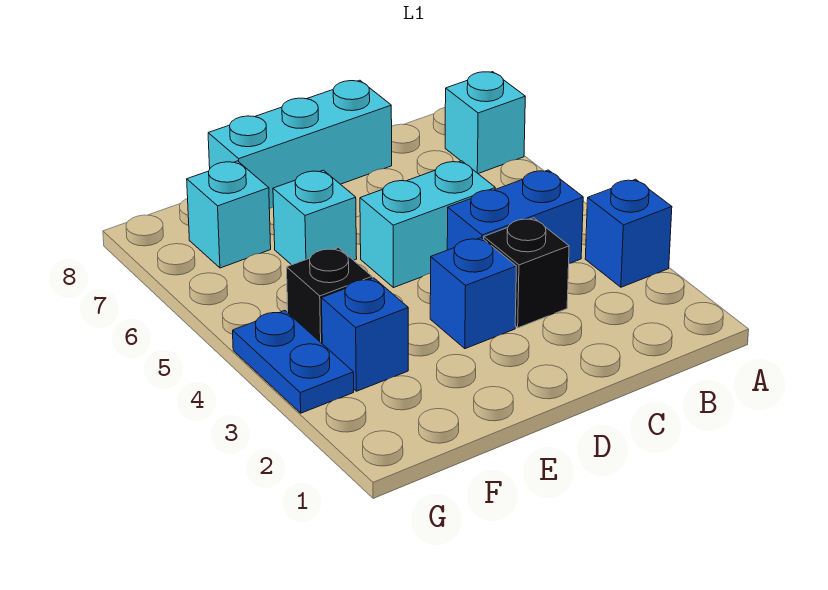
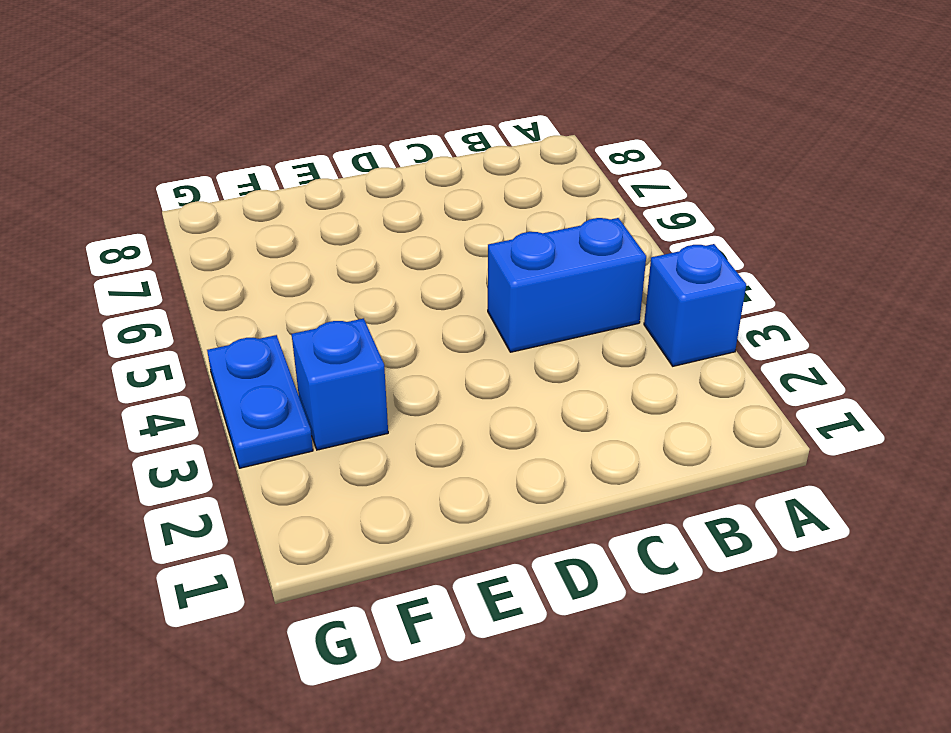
none -> cyan brick A7 level 1
none -> black brick C3 level 1
none -> cyan brick C5:D5 level 1

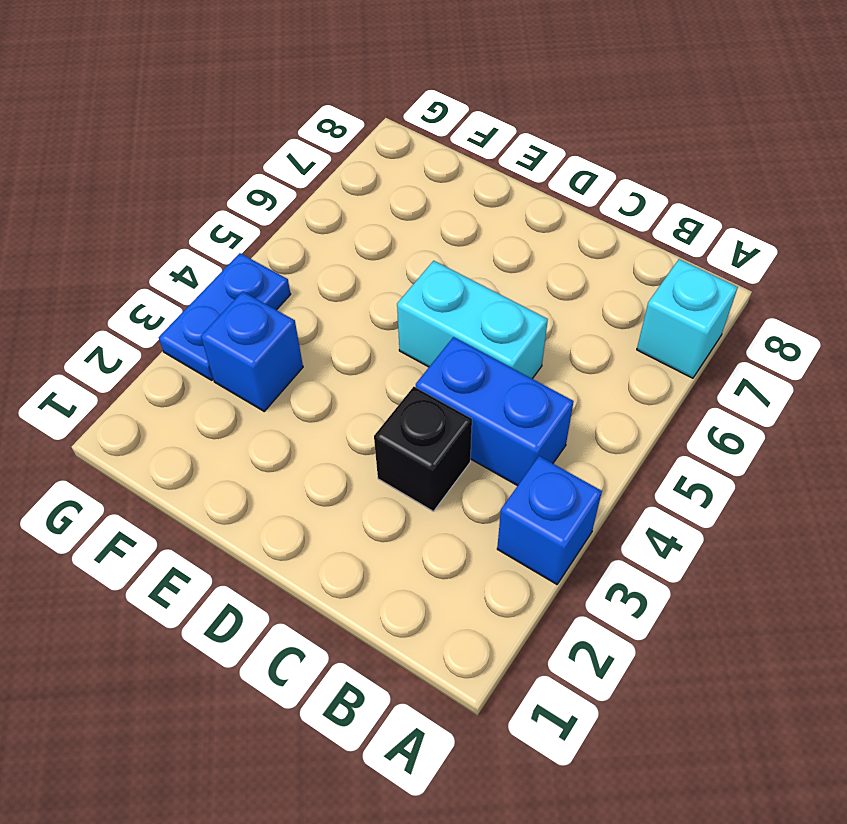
none -> cyan brick C8:E8 level 1
none -> blue brick D3 level 1
none -> cyan brick E6 level 1

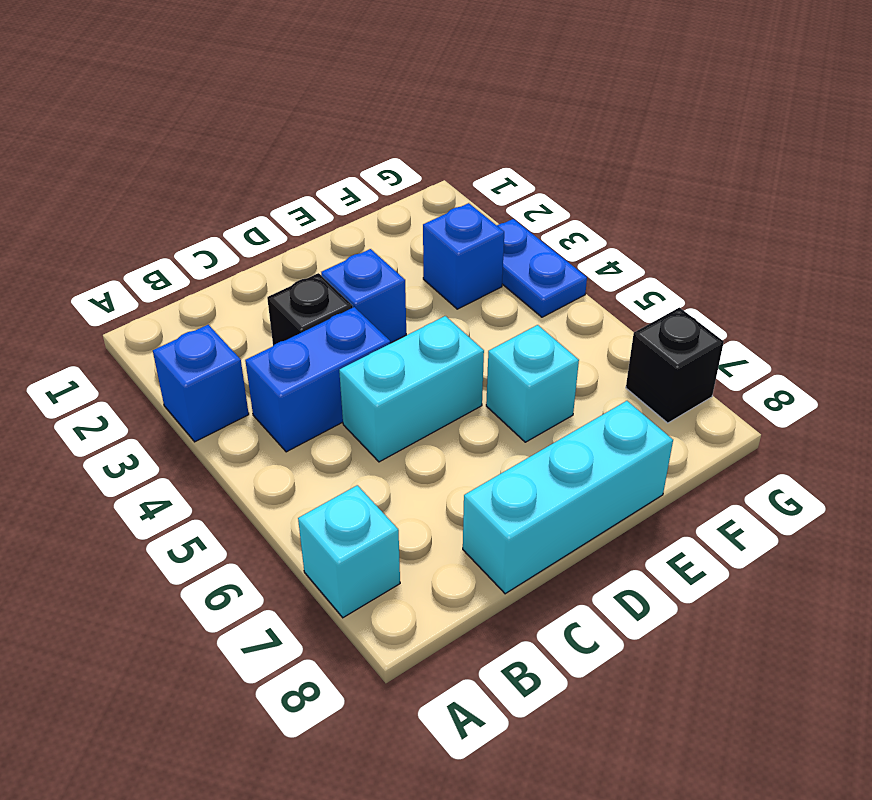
black brick G7 level 1 -> black brick F4 level 1
none -> cyan brick F7 level 1

